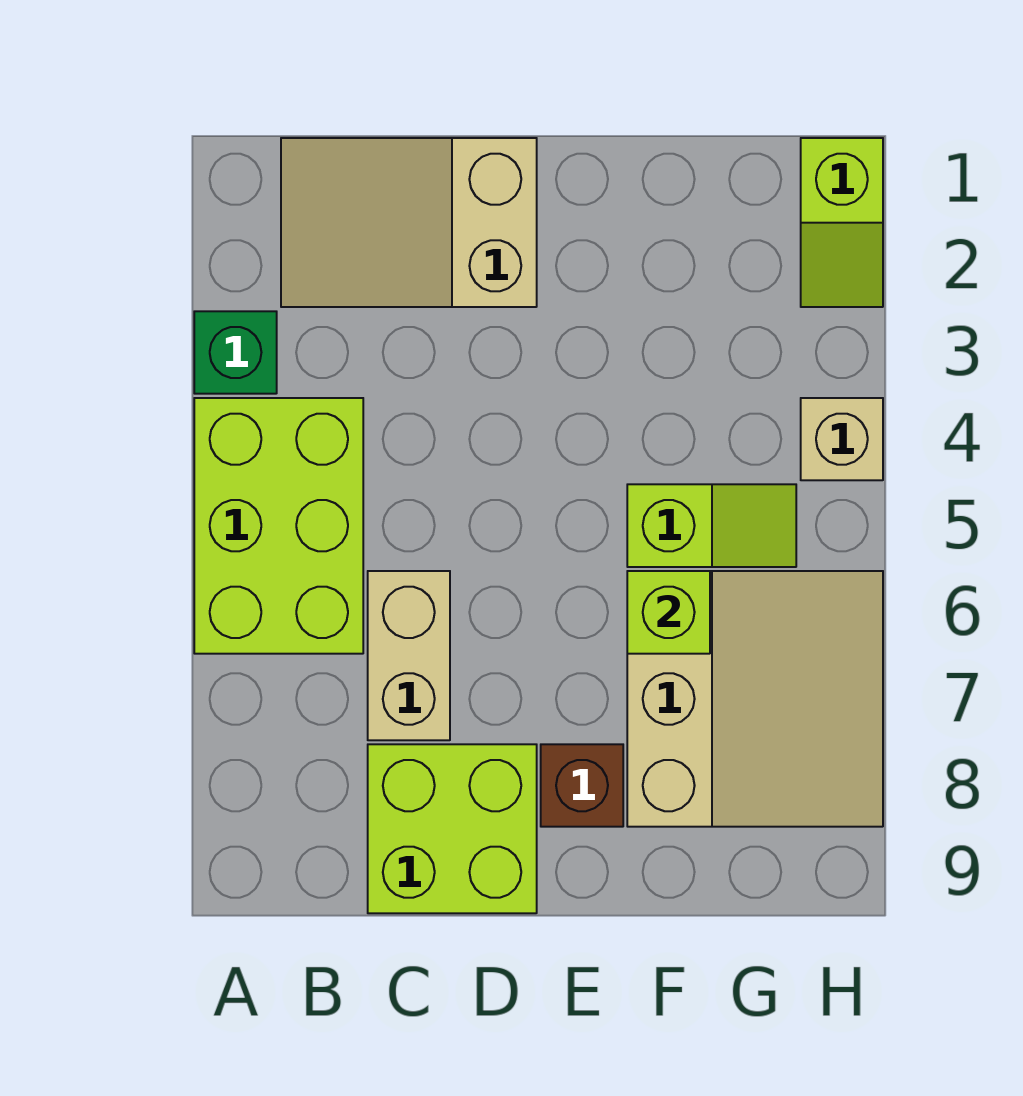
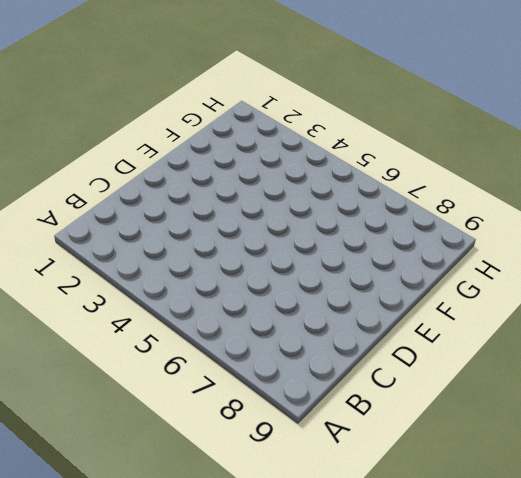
none -> green brick A3 level 1
none -> lime brick A4:B6 level 1

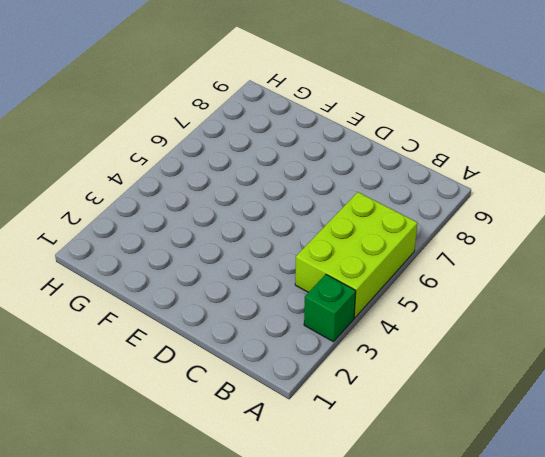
none -> tan slope B1:D2 level 1 top D
none -> tan brick C6:C7 level 1

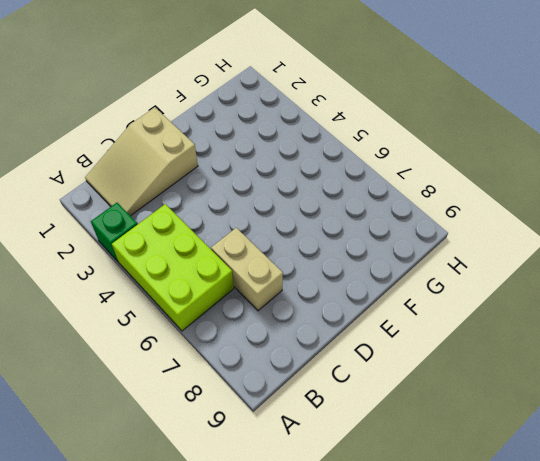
none -> lime brick C8:D9 level 1
none -> brown brick E8 level 1

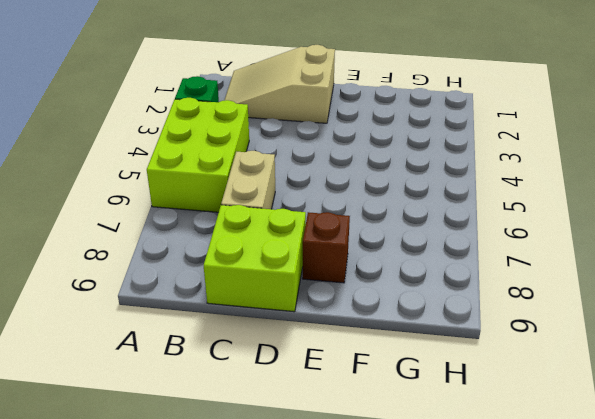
none -> lime slope F5:G5 level 1 top F
none -> tan slope F6:H8 level 1 top F

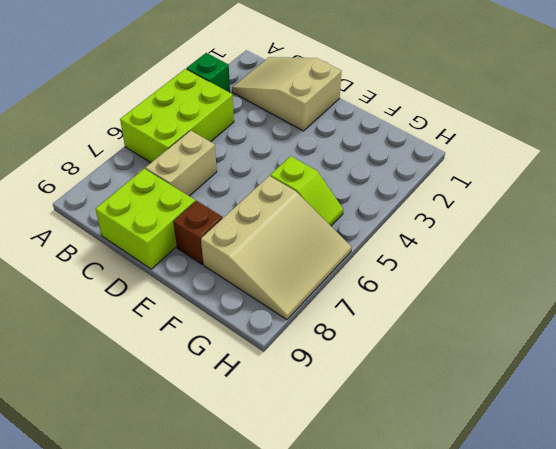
none -> lime slope H1:H2 level 1 top 1
none -> tan brick H4 level 1

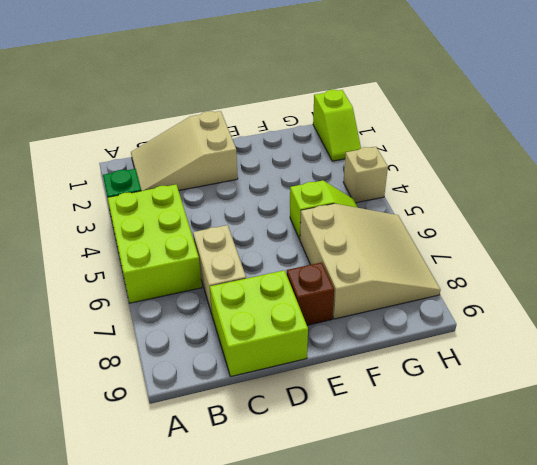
none -> lime brick F6 level 2

